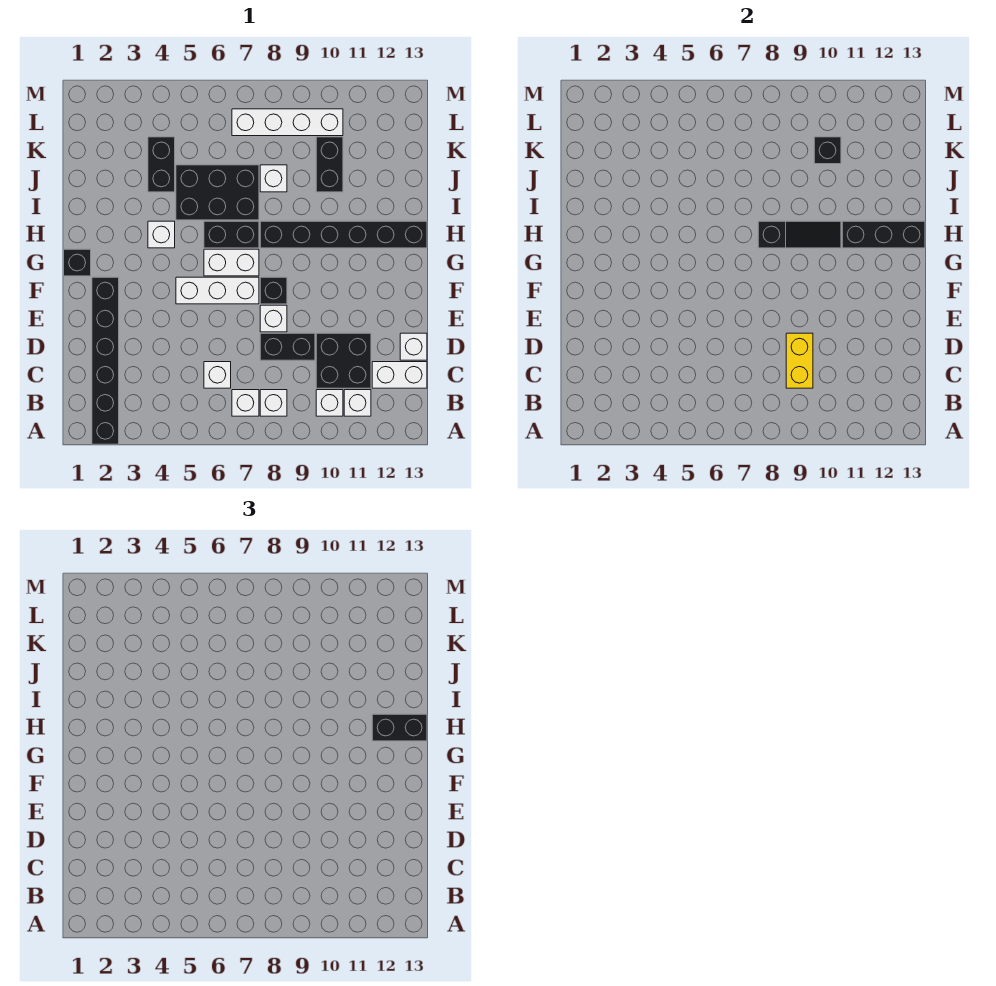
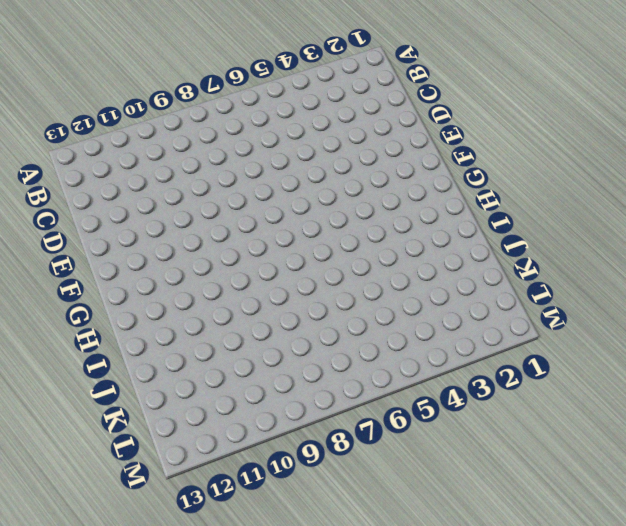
none -> black brick A2:F2 level 1
none -> white brick B7 level 1
none -> white brick B8 level 1

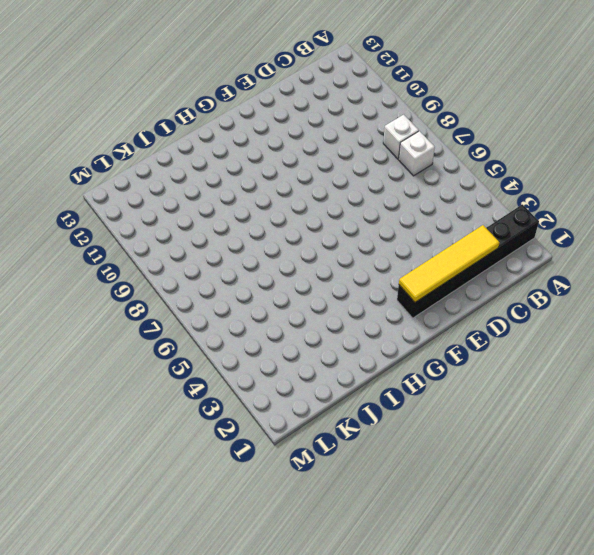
yellow tile C2:F2 level 2 -> none
none -> white brick B10 level 1
none -> white brick B11 level 1
none -> white brick C6 level 1

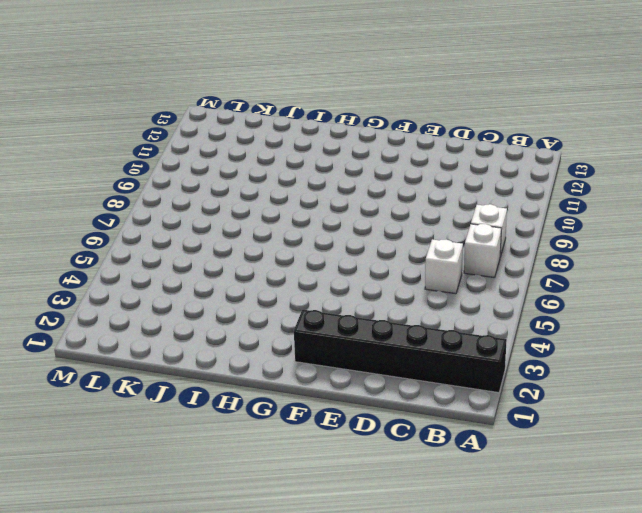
none -> white brick B10 level 1
none -> white brick B11 level 1
none -> black brick C10:D11 level 1

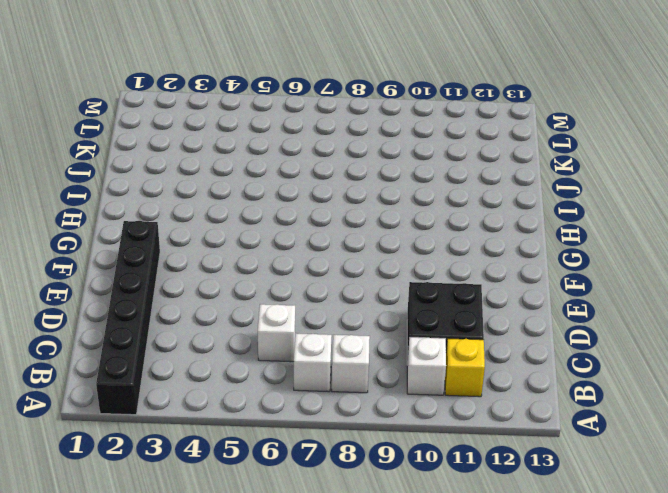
yellow brick B11 level 1 -> white brick B11 level 1
none -> white brick C12:C13 level 1
none -> black brick D8:D9 level 1
none -> white brick D13 level 1

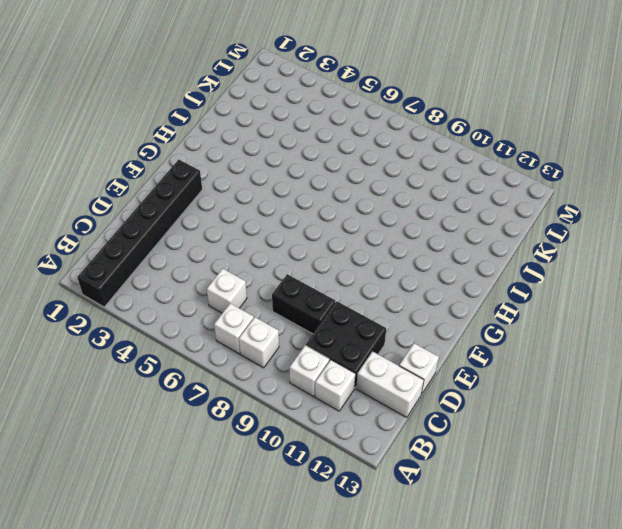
none -> white brick E8 level 1
none -> white brick F5:F7 level 1
none -> black brick F8 level 1

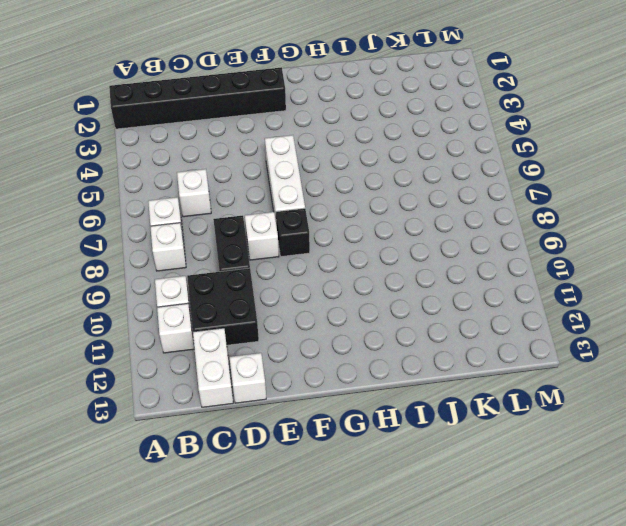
none -> black brick G1 level 1
none -> white brick G6:G7 level 1
none -> white brick H4 level 1

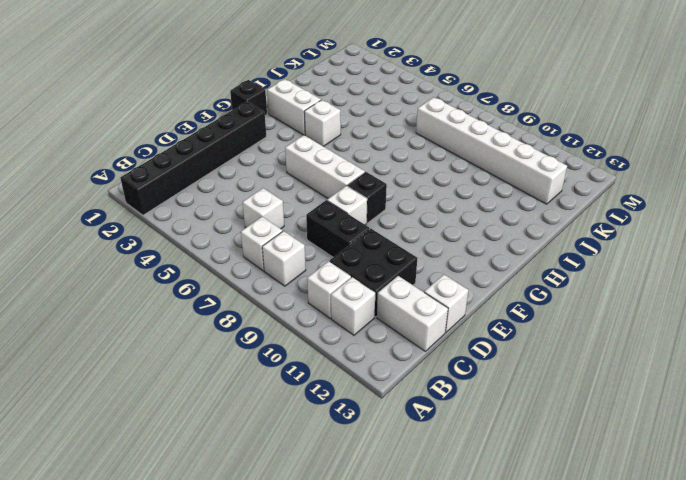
white brick H2:H3 level 1 -> white brick G6:G7 level 1
white brick K7:K12 level 1 -> black brick J10:K10 level 1
none -> black brick H6:H7 level 1
none -> black brick H8:H13 level 1
none -> black brick I5:J7 level 1

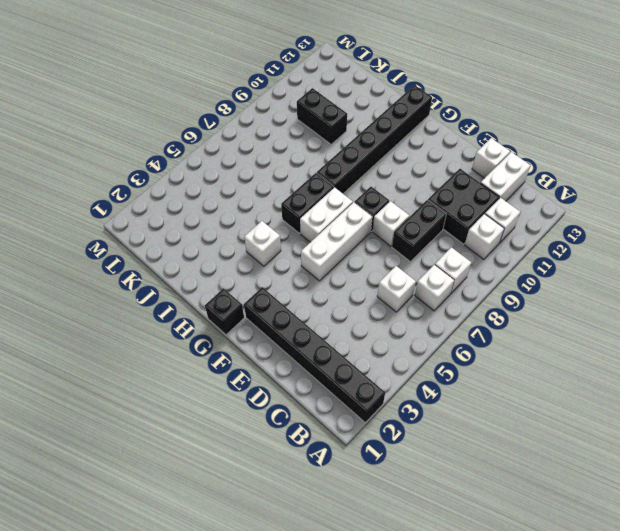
none -> black brick I5:J7 level 1
none -> black brick J4:K4 level 1
none -> white brick J8 level 1

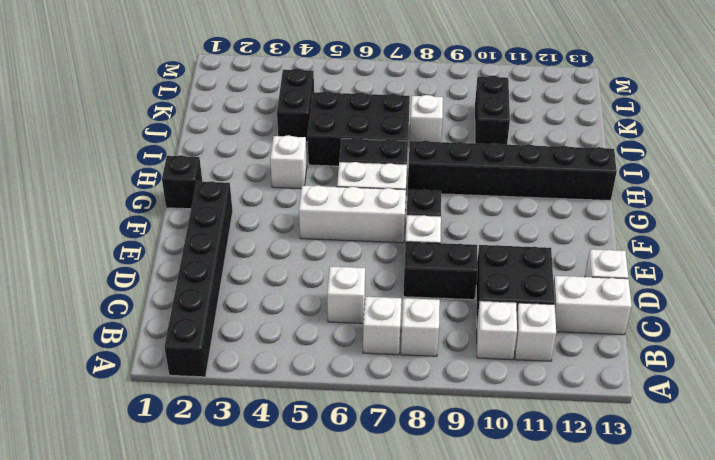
none -> white brick L7:L10 level 1
none -> yellow brick C9:D9 level 2
none -> black slope H8:H10 level 2 top 8

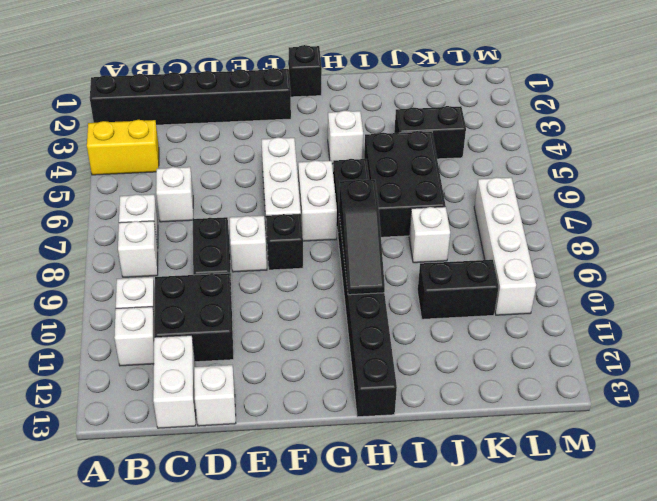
yellow brick A4:B4 level 1 -> yellow brick C9:D9 level 2
none -> black brick H11:H13 level 2
none -> black brick K10 level 2
none -> black brick H12:H13 level 3

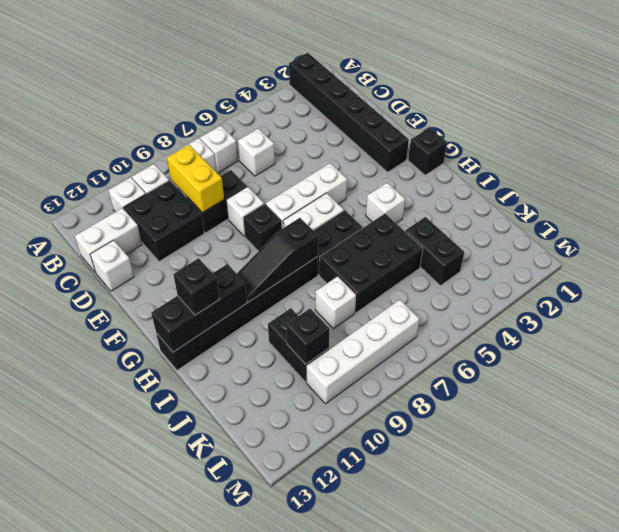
black brick H12 level 3 -> black brick H12:H13 level 3

